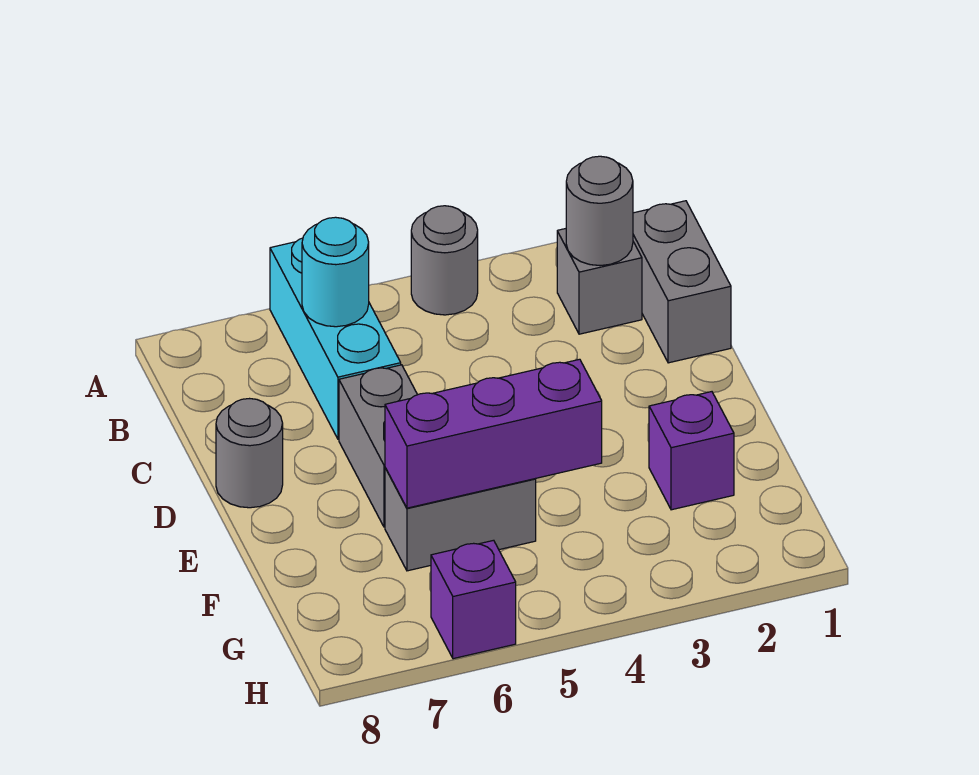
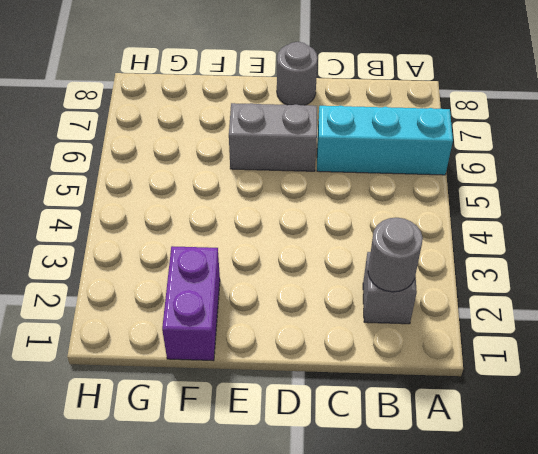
purple brick F1:F2 level 1 -> purple brick F2 level 1
none -> grey round brick A4 level 1
none -> grey brick B1:C1 level 1
none -> grey brick F5:F6 level 1

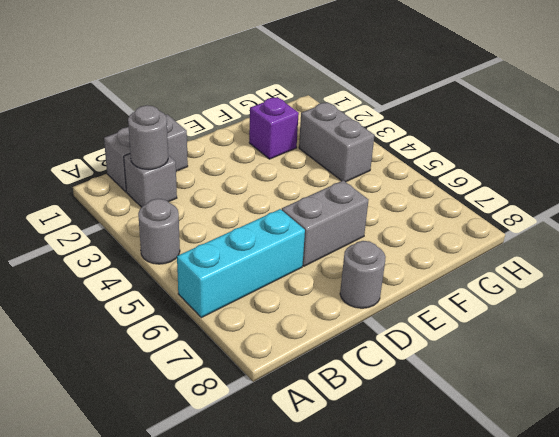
grey brick G3:G4 level 1 -> grey brick F5:F6 level 1
none -> purple brick H6 level 1
none -> cyan round brick B6 level 2
none -> purple brick F4:F6 level 2

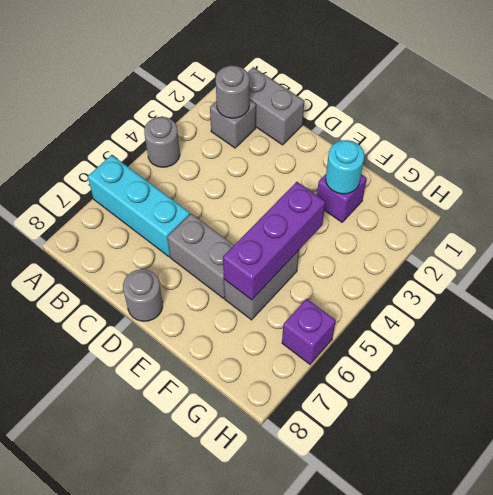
cyan round brick F2 level 2 -> cyan round brick B6 level 2

